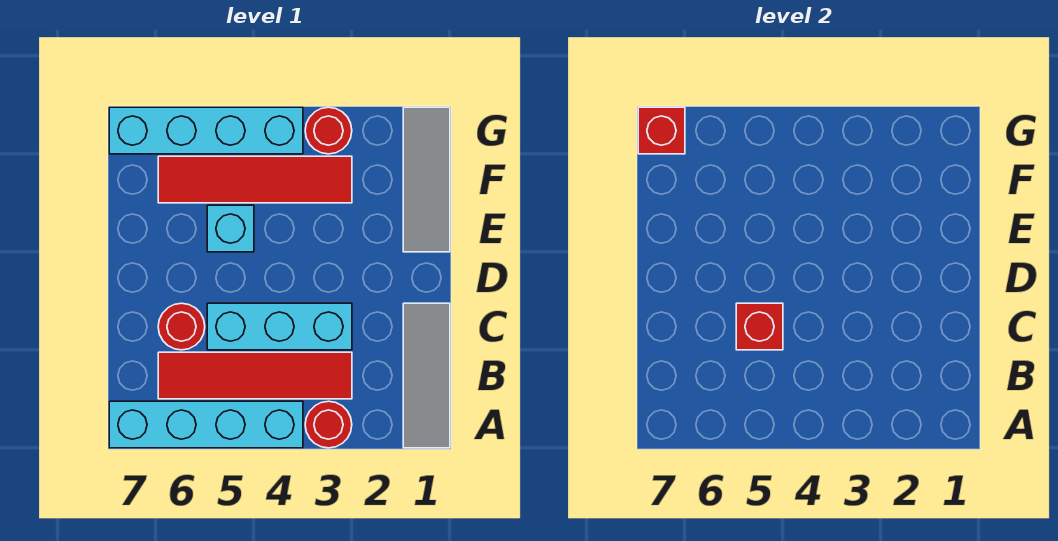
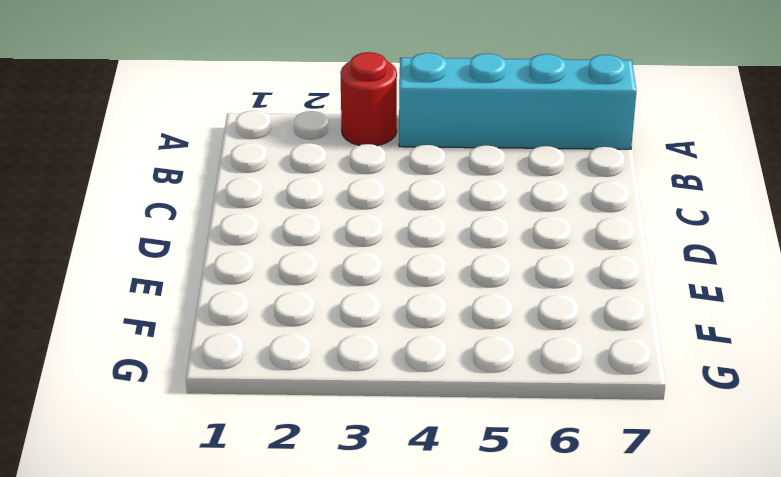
none -> grey tile A1:C1 level 1
none -> red tile B3:B6 level 1
none -> cyan brick C3:C5 level 1

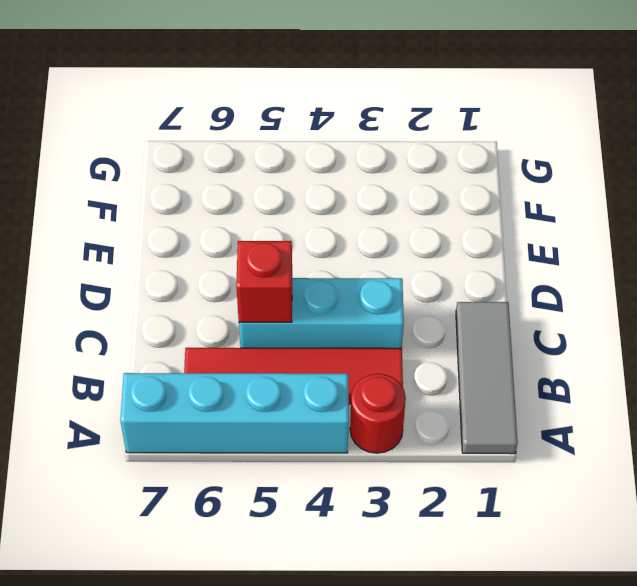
none -> red round brick C6 level 1
none -> grey tile E1:G1 level 1
none -> cyan brick E5 level 1

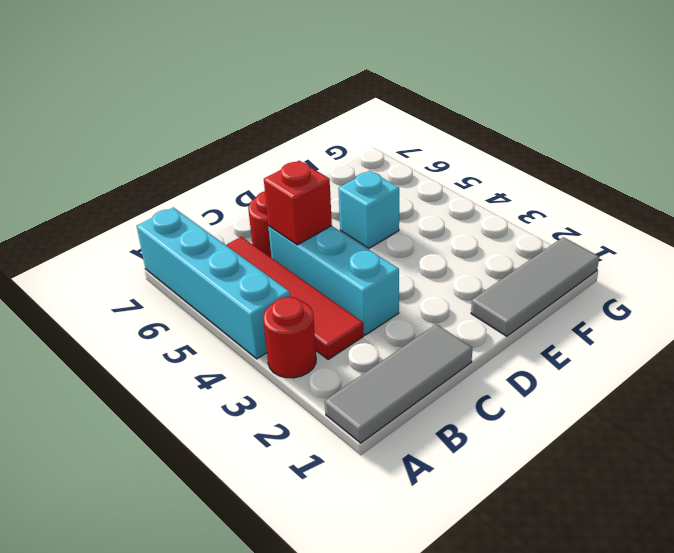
none -> red tile F3:F6 level 1
none -> red round brick G3 level 1
none -> cyan brick G4:G7 level 1

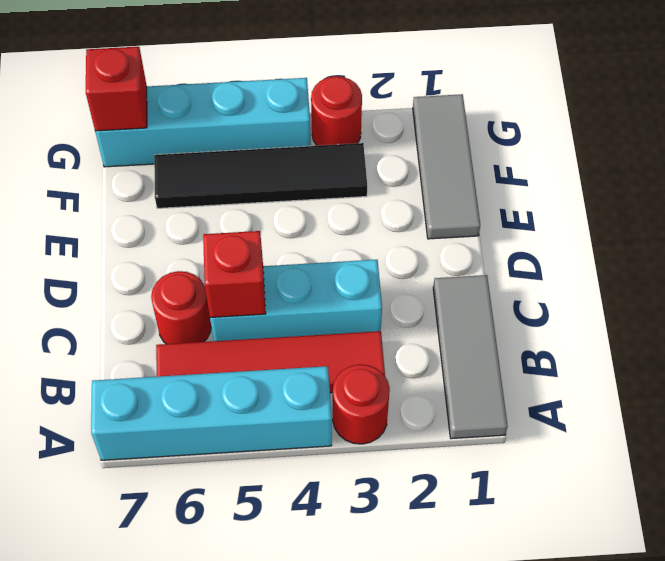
black tile F3:F6 level 1 -> red tile F3:F6 level 1
none -> cyan brick E5 level 1

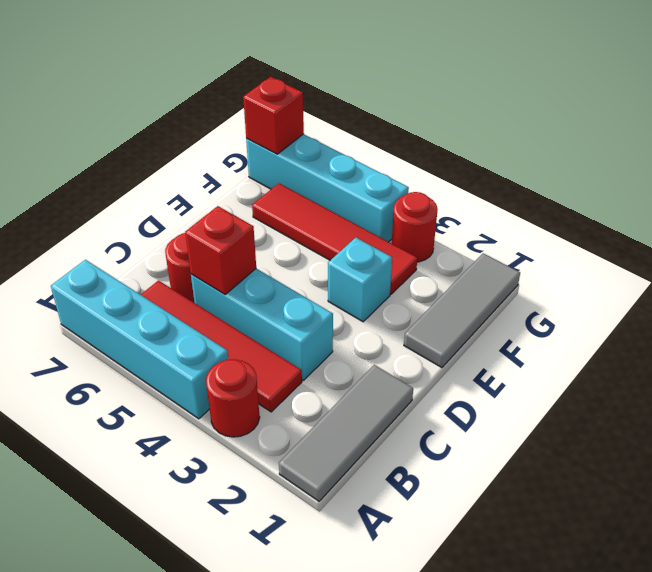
cyan brick E3 level 1 -> cyan brick E5 level 1

